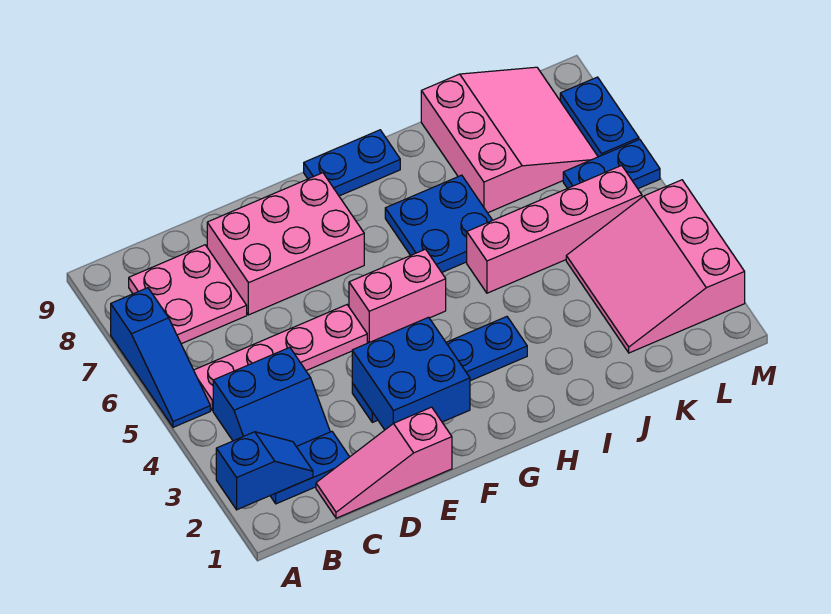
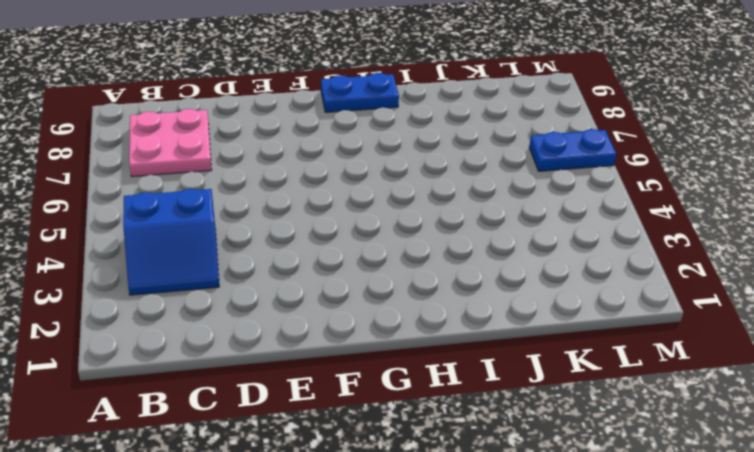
none -> blue slope A5:A7 level 1 top 7
none -> blue plate B2:C2 level 1
none -> pink plate B5:E5 level 1

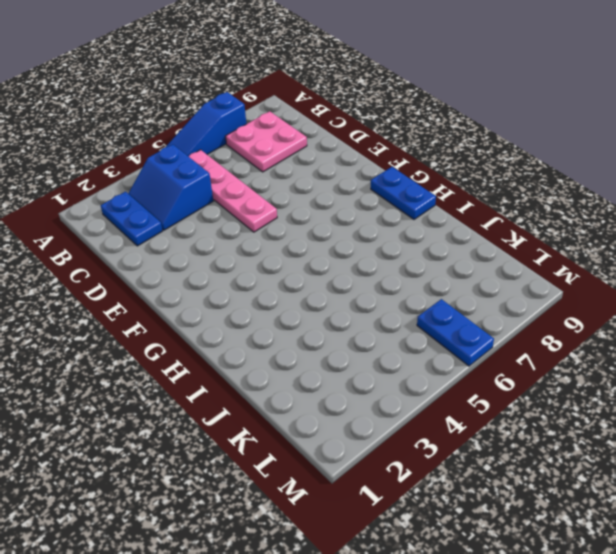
none -> pink slope C1:E1 level 1 top E
none -> pink brick D7:F8 level 1
none -> blue plate E3:H3 level 1

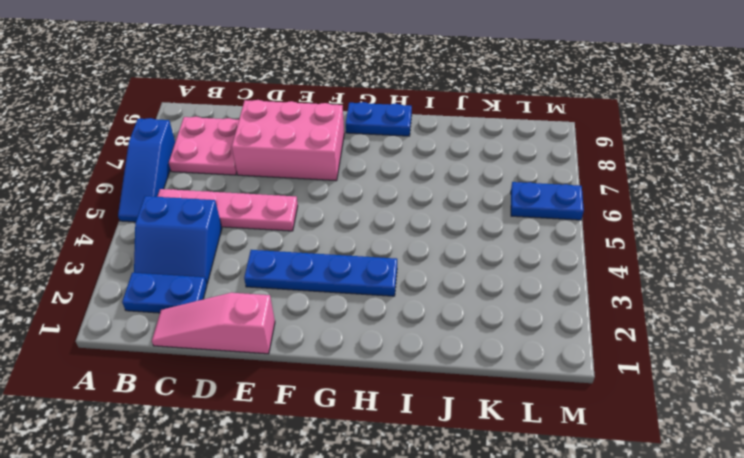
none -> pink brick F5:G5 level 1
none -> blue plate H6:I7 level 1
none -> pink brick I5:L5 level 1

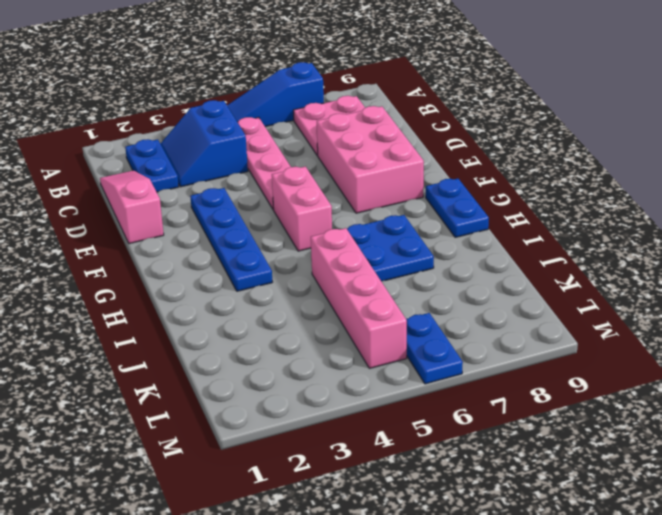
none -> pink slope J7:L9 level 1 top J
none -> pink slope K2:M4 level 1 top M
none -> blue plate M7:M8 level 1

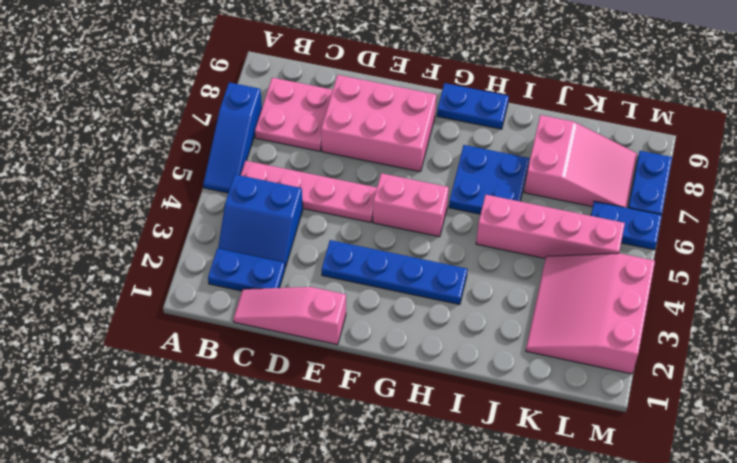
pink slope J7:L8 level 1 top J -> pink slope J7:L9 level 1 top J
none -> blue slope A2:B2 level 2 top A
none -> blue brick E2:F3 level 2

